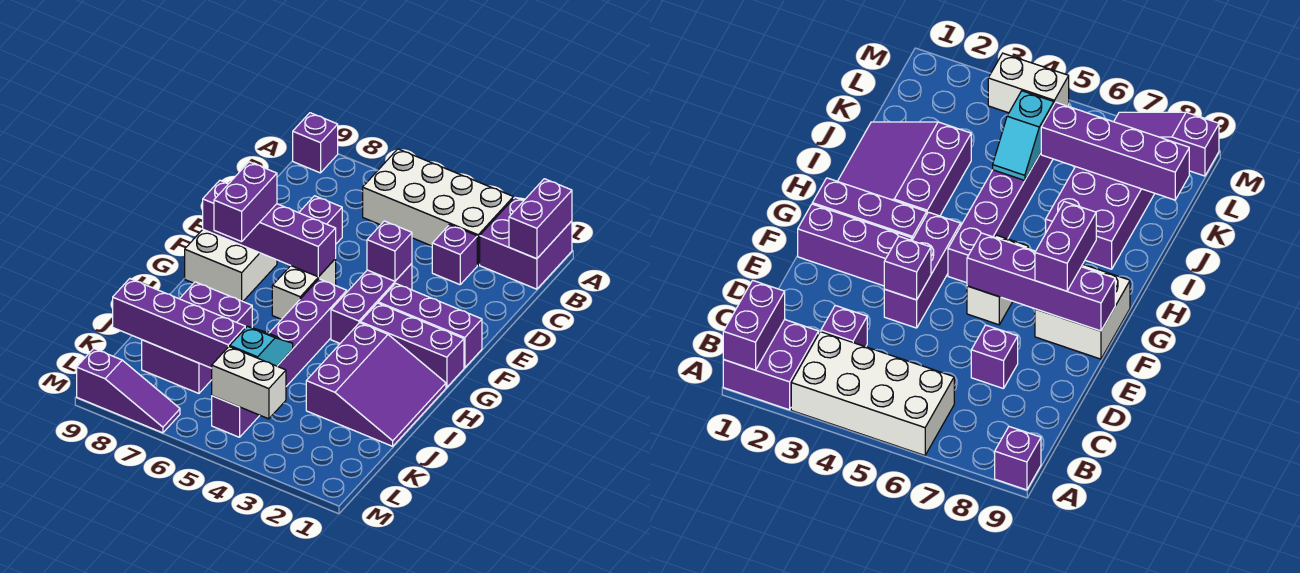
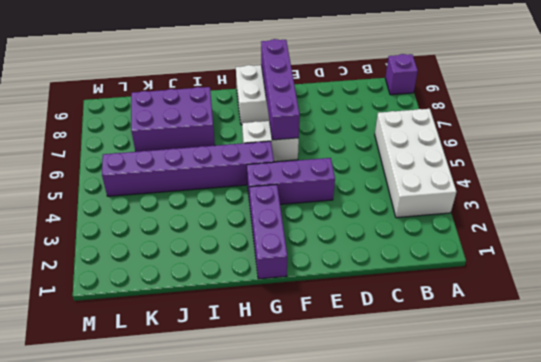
none -> purple brick A1:B2 level 1
none -> purple brick C3 level 1
none -> purple brick D7 level 1

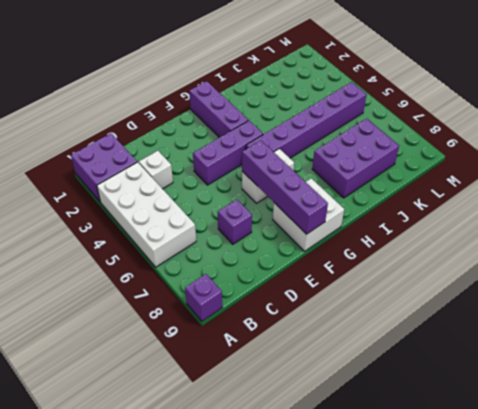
white brick C3 level 1 -> purple brick C3 level 1
none -> purple brick F1:F3 level 1
none -> purple slope H1:J3 level 1 top 3
none -> purple slope M7:M9 level 1 top 9

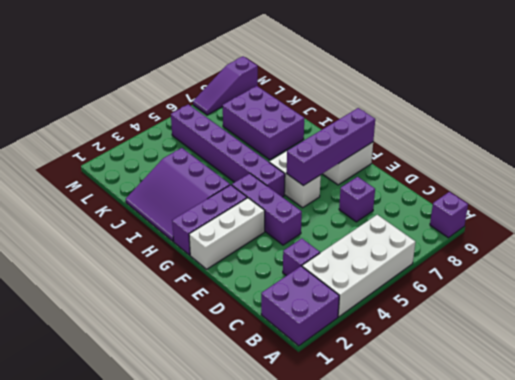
white brick F1:F3 level 1 -> purple brick F1:F3 level 1
none -> purple brick A1:B1 level 2
none -> purple brick E4 level 2
none -> cyan slope J5:K5 level 2 top K

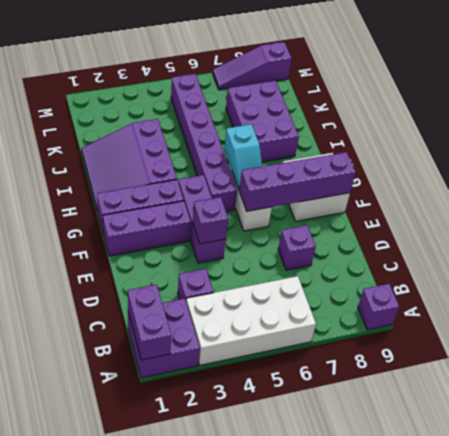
cyan slope G6:H6 level 2 top H -> cyan slope J5:K5 level 2 top K
none -> purple brick K6:K9 level 2
none -> white brick L4:L5 level 2
none -> purple brick F8:G8 level 3

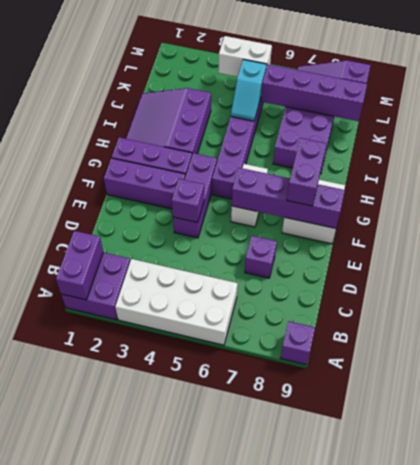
none -> purple brick C3 level 1

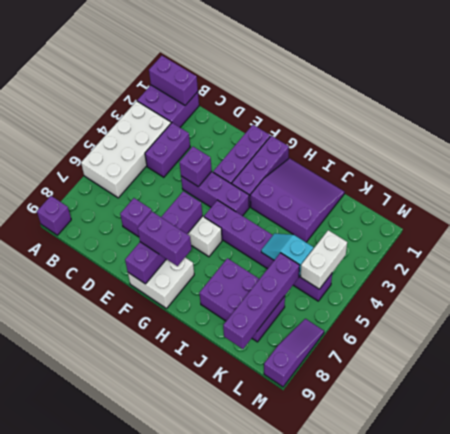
purple brick C3:C4 level 1 -> purple brick C3 level 1

